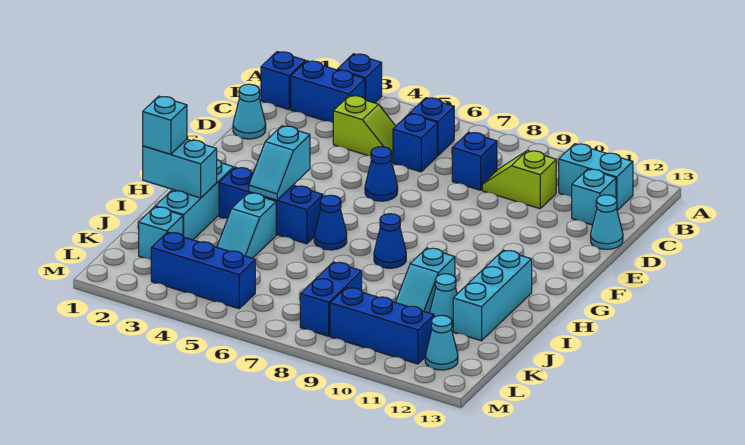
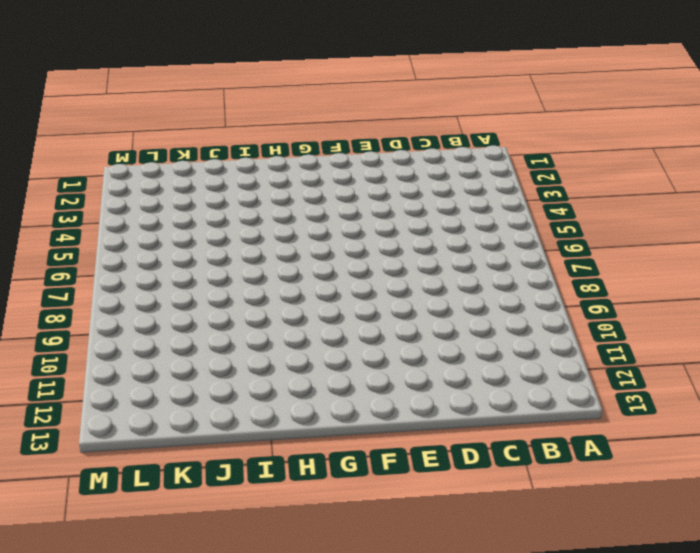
none -> blue brick A3 level 1
none -> blue brick B1 level 1
none -> blue brick B2:B3 level 1

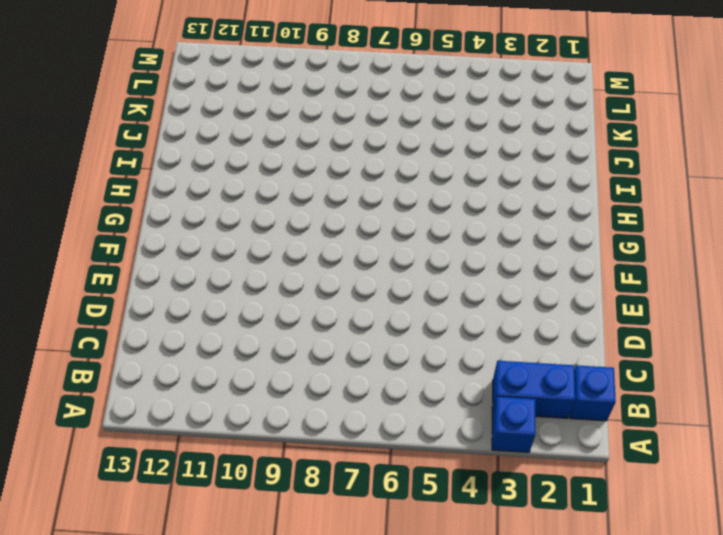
none -> blue brick B6 level 1
none -> cyan brick B11:B12 level 1
none -> lime slope C4:C5 level 1 top 4

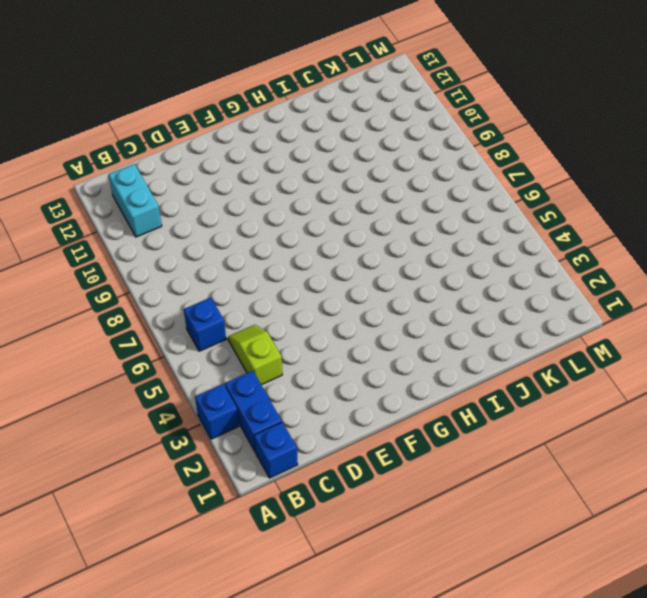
none -> blue brick C6 level 1
none -> blue brick C8 level 1
none -> lime slope C9:C10 level 1 top 10

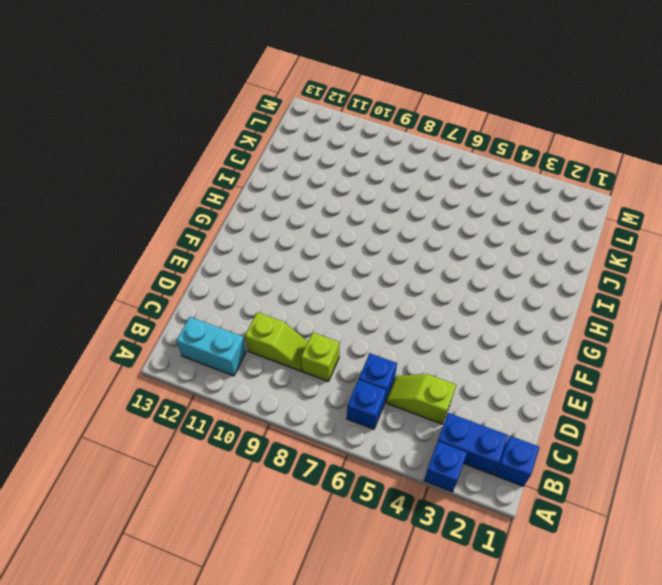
lime brick C8 level 1 -> blue brick C8 level 1
none -> cyan brick C12 level 1
none -> cyan cone D1 level 1
none -> cyan cone D13 level 1

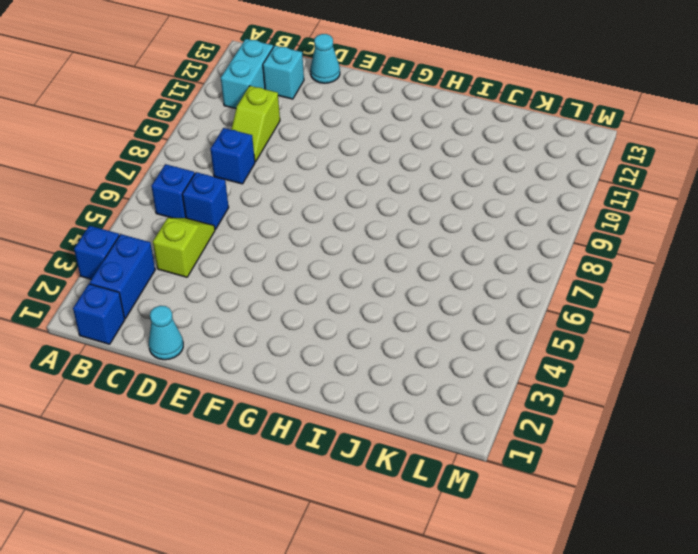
none -> blue cone E6 level 1
none -> cyan brick H2:J2 level 1
none -> blue brick H3:H5 level 1

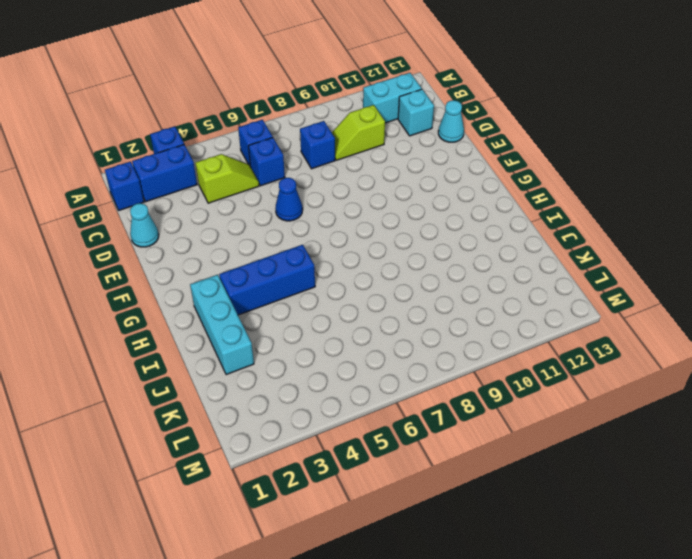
none -> blue cone H6 level 1
none -> blue cone H8 level 1
none -> cyan brick H12:J12 level 1

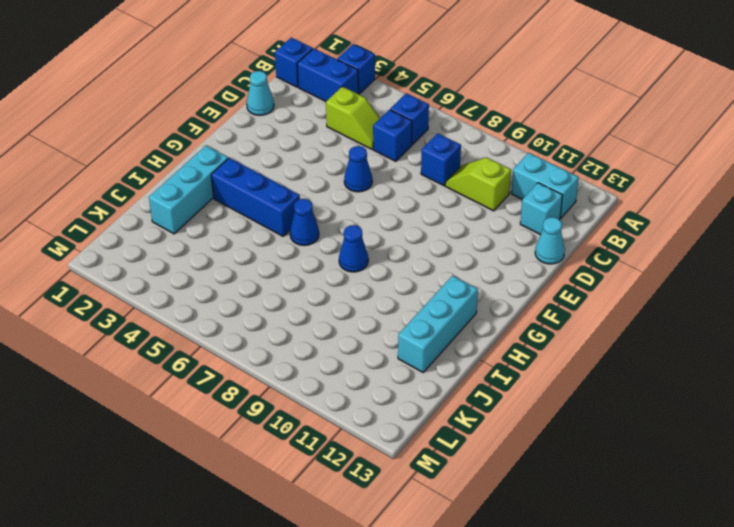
none -> cyan slope I4:J4 level 1 top I
none -> cyan slope I10:J10 level 1 top I
none -> cyan cone J11 level 1

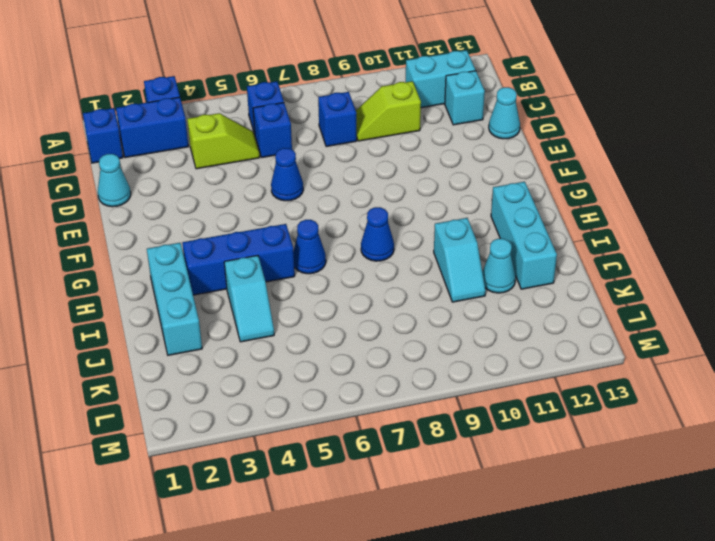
none -> cyan brick K2 level 1
none -> blue brick K8:L8 level 1
none -> blue brick L3:L5 level 1

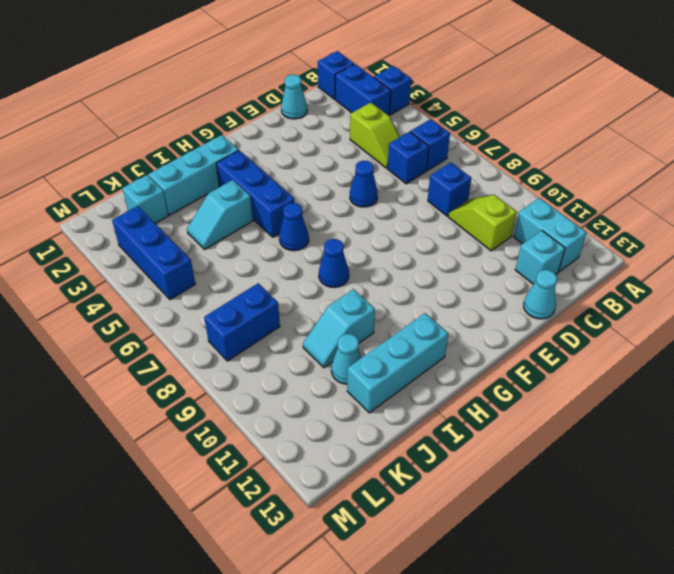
none -> blue brick L9:L11 level 1
none -> cyan cone L12 level 1
none -> cyan slope G4:H4 level 2 top G

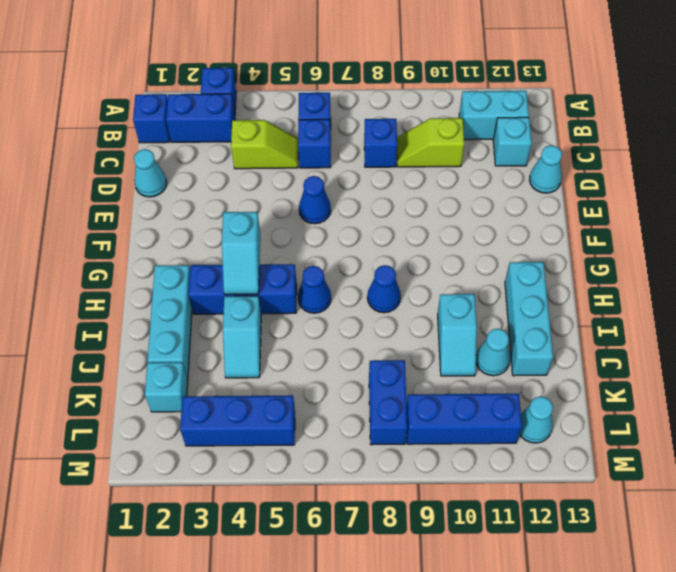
none -> cyan brick I1:I2 level 2
none -> cyan brick I1 level 3

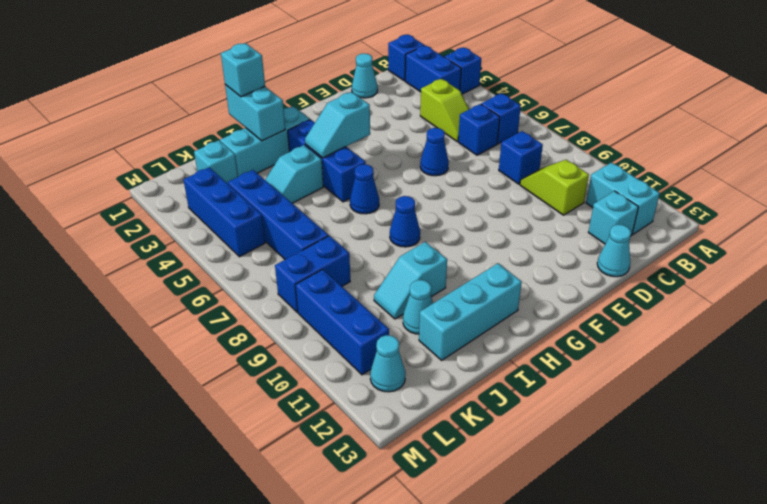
blue brick K4:K7 level 1 -> none

